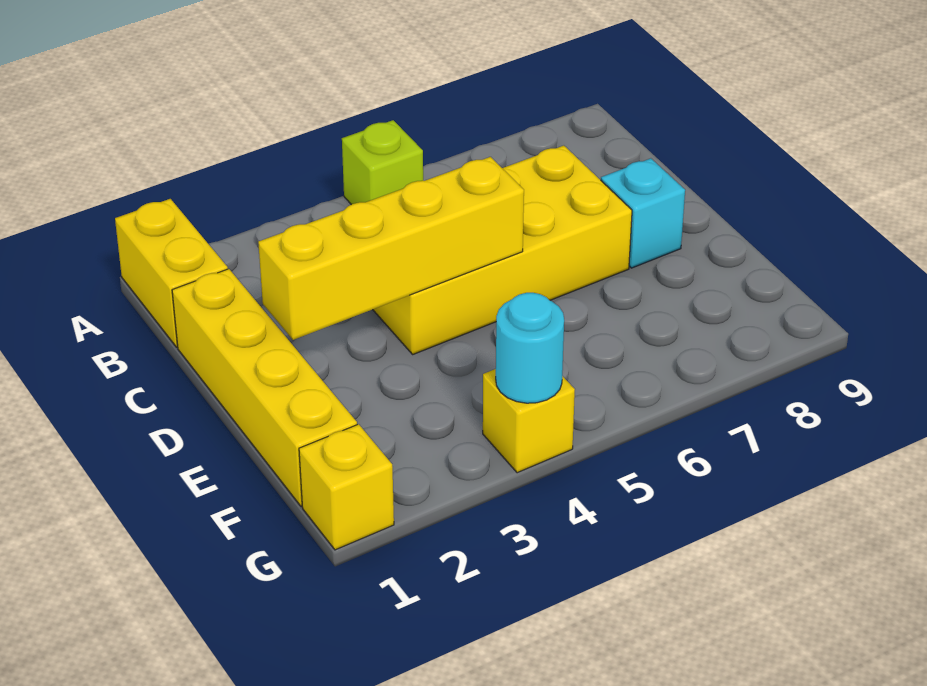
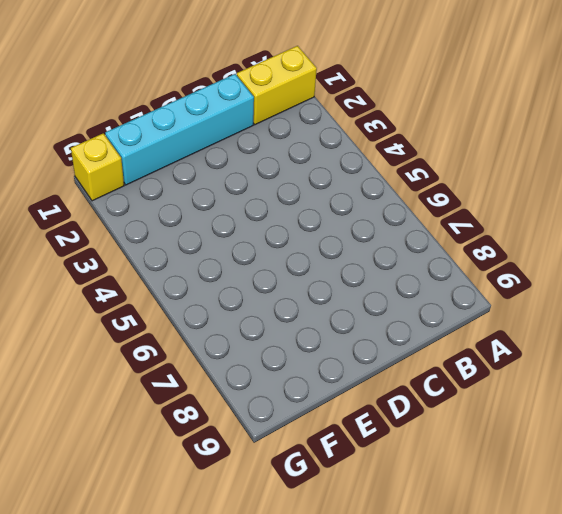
cyan brick C1:F1 level 1 -> yellow brick C1:F1 level 1
none -> lime brick A5 level 1
none -> yellow brick C4:D7 level 1

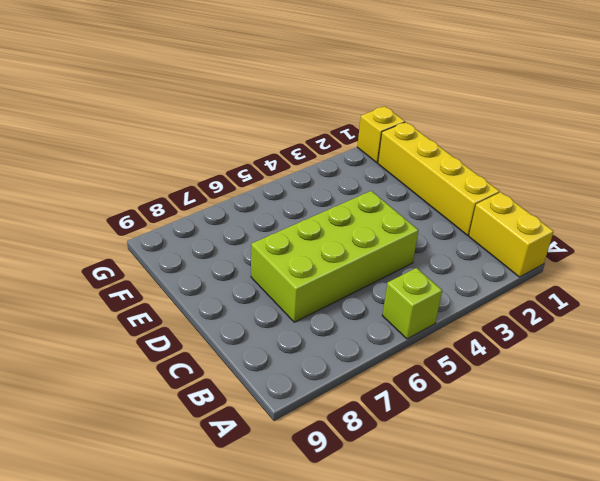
lime brick C4:D7 level 1 -> yellow brick C4:D7 level 1
none -> cyan brick D8 level 1
none -> yellow brick G4 level 1

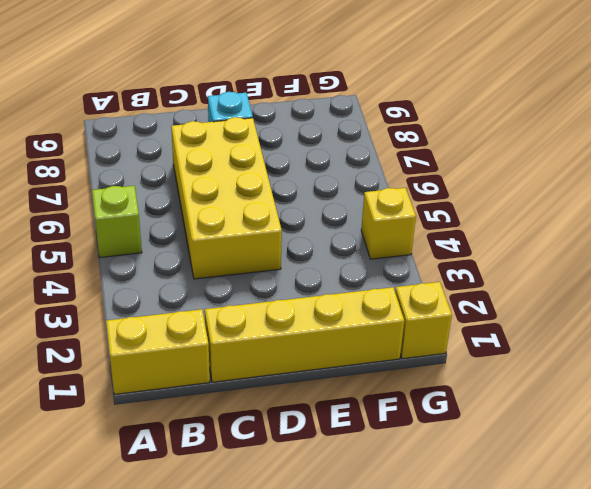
none -> yellow brick D2:D5 level 2
none -> cyan round brick G4 level 2

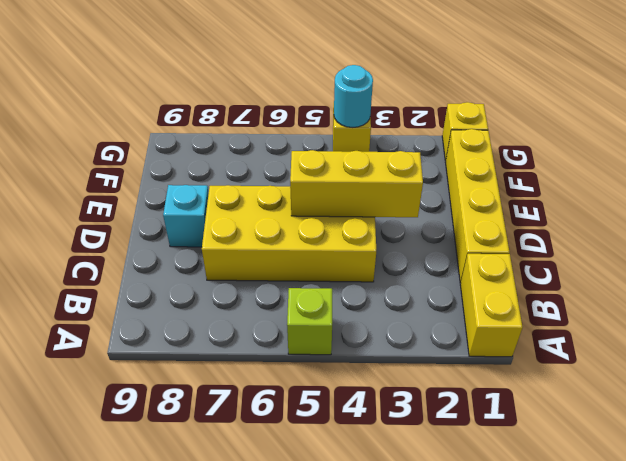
yellow brick D3:D5 level 2 -> yellow brick D2:D5 level 2

